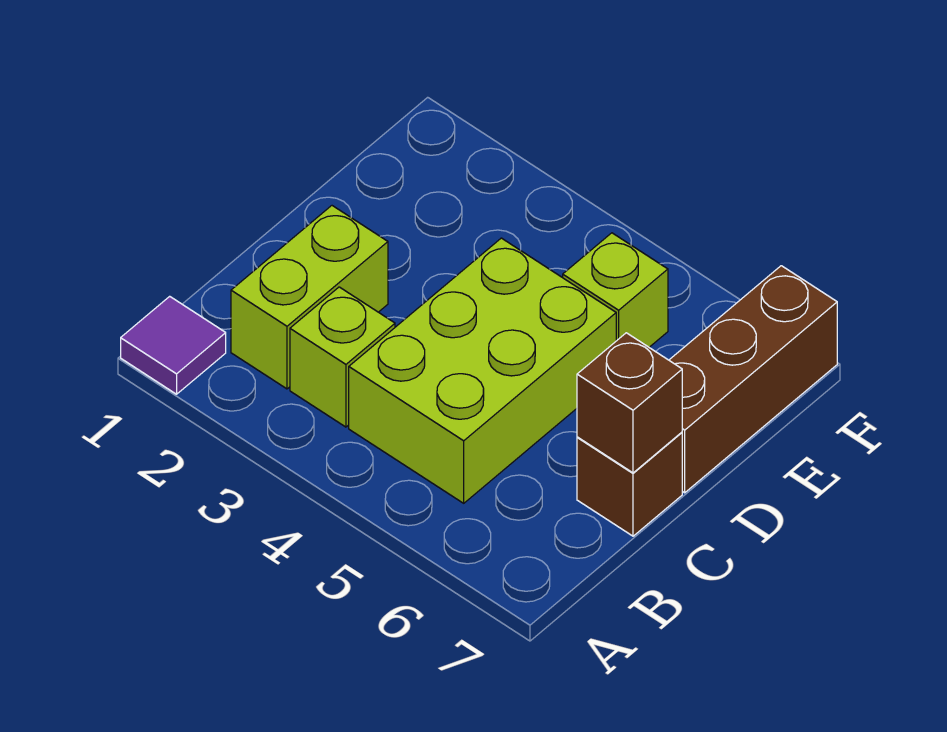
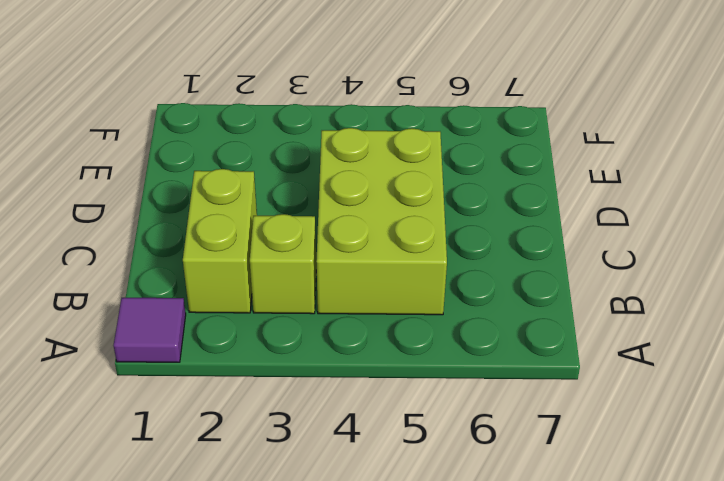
none -> brown brick C7 level 1
none -> brown brick D7:F7 level 1

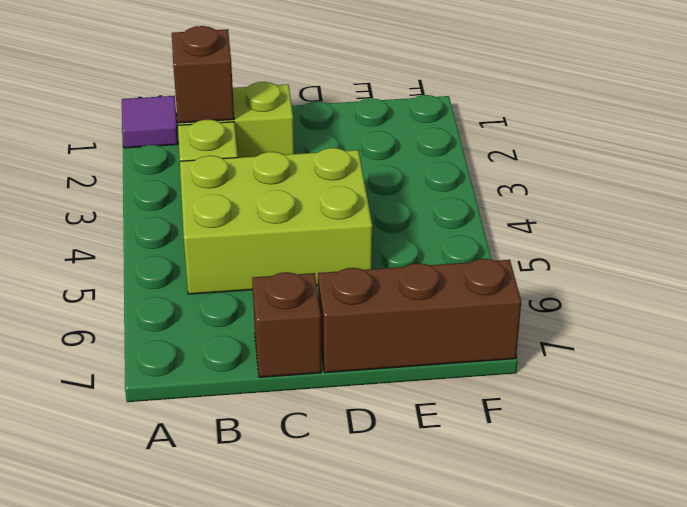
brown brick B2 level 2 -> brown brick C7 level 2
none -> lime brick E5 level 1

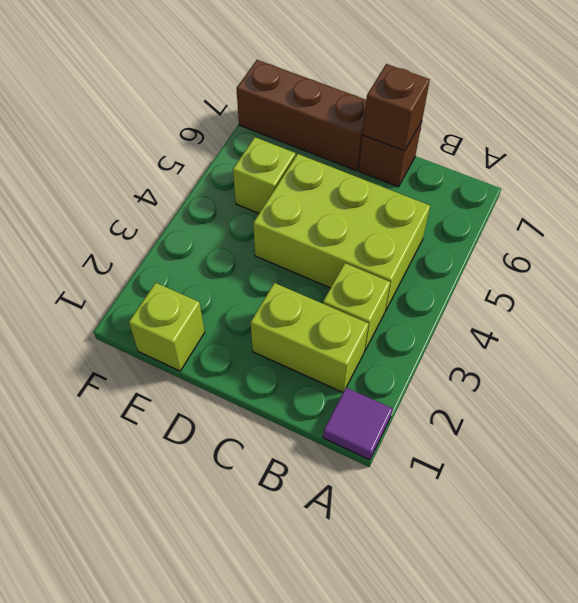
lime brick E1 level 1 -> none

